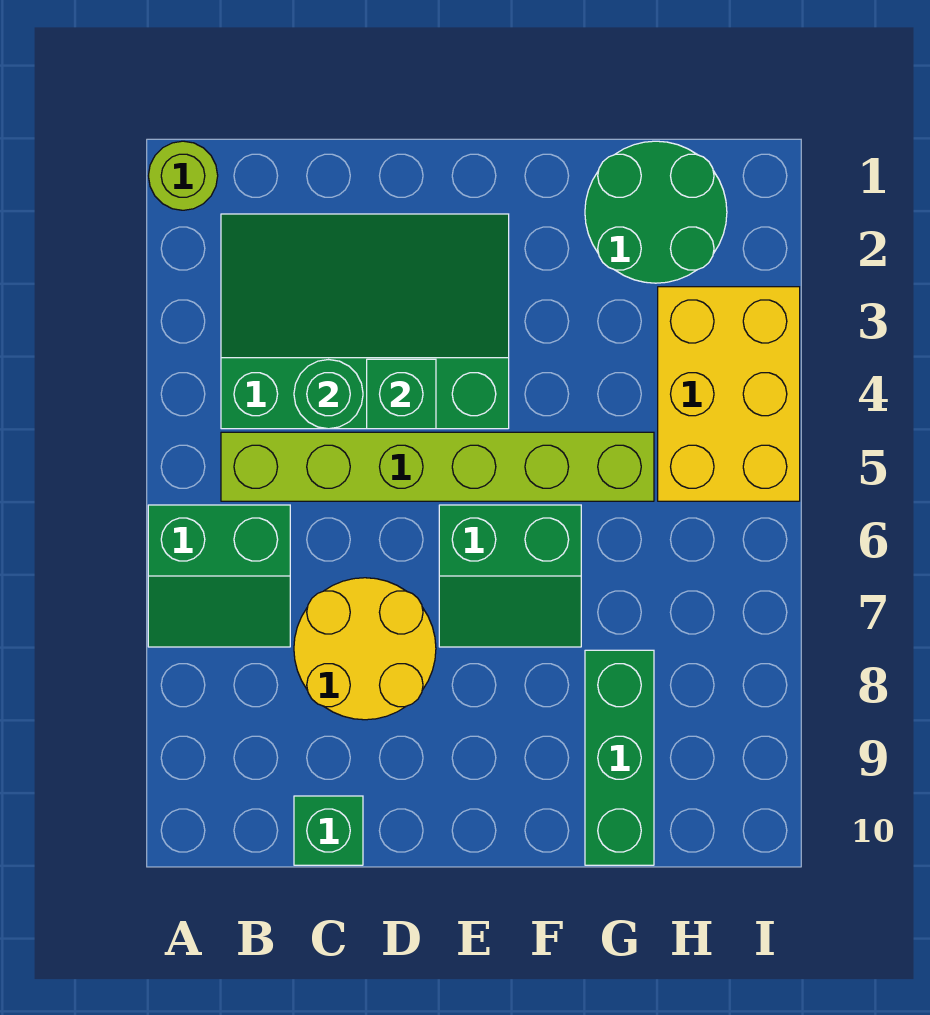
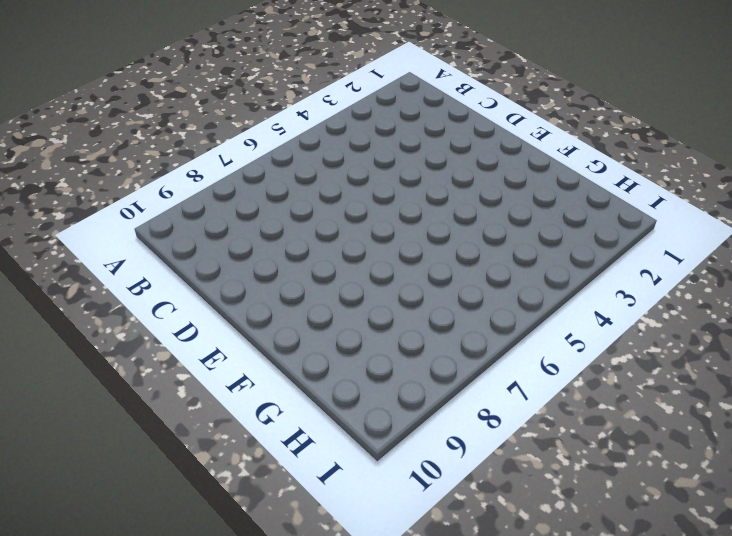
none -> lime round brick A1 level 1
none -> green slope A6:B7 level 1 top 6
none -> green slope B2:E4 level 1 top 4

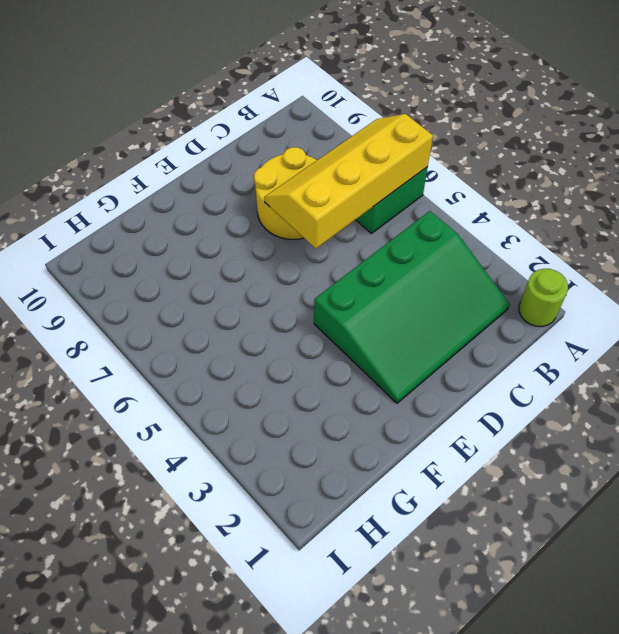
yellow slope A6:D7 level 2 top 6 -> none
none -> lime brick B5:G5 level 1
none -> green brick C10 level 1
none -> green slope E6:F7 level 1 top 6

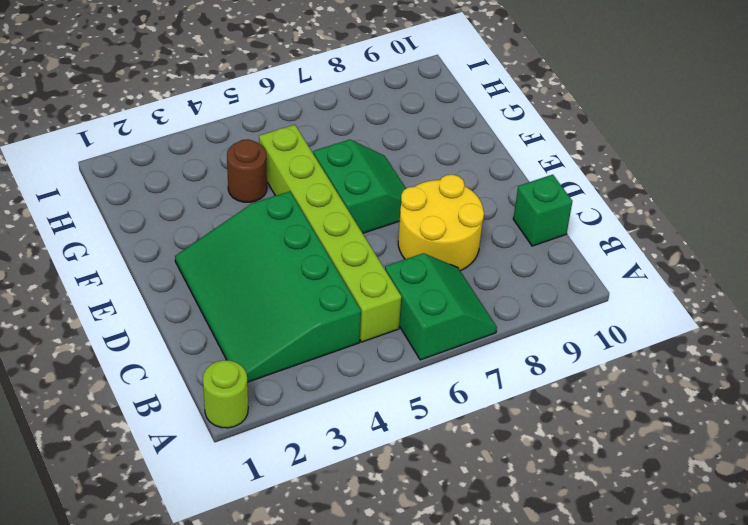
brown round brick G4 level 1 -> none
none -> green round brick G1:H2 level 1
none -> green brick G8:G10 level 1
none -> yellow brick H3:I5 level 1

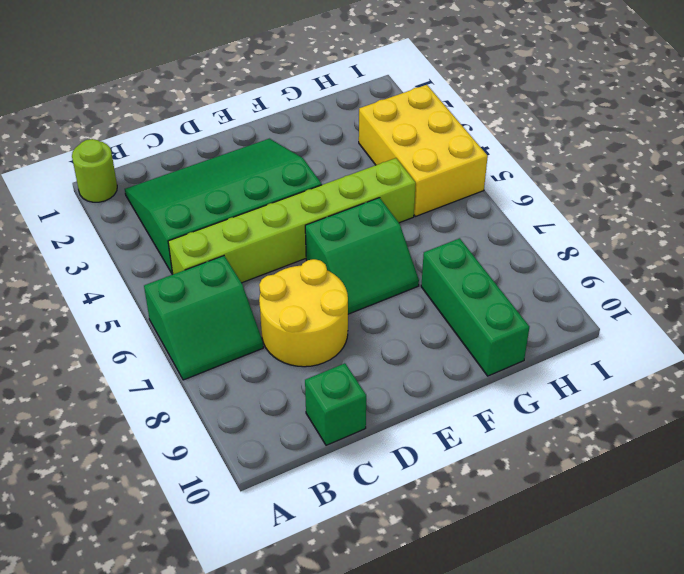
none -> green round brick G1:H2 level 1
none -> green round brick C4 level 2
none -> green brick D4 level 2

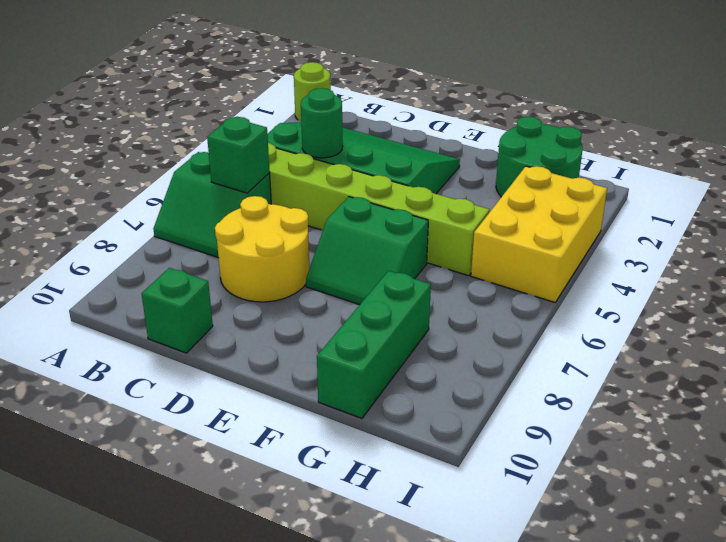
green brick B6 level 2 -> green brick D4 level 2

